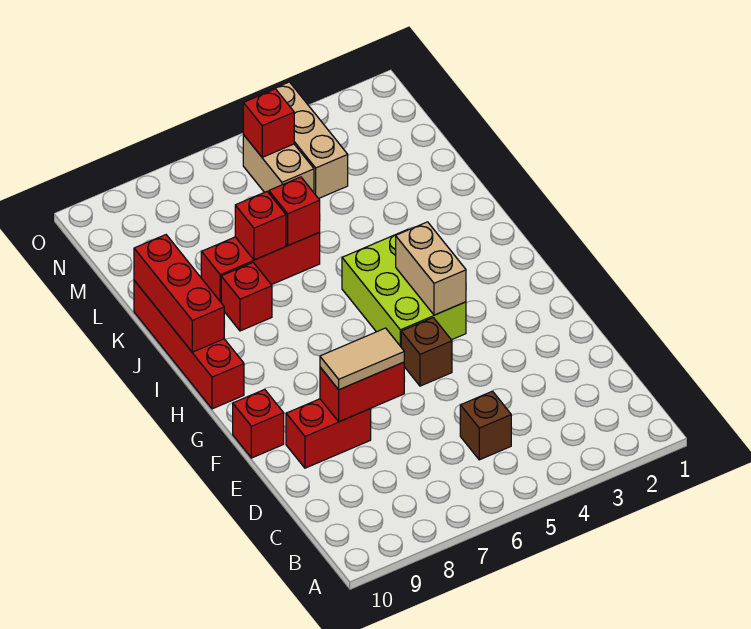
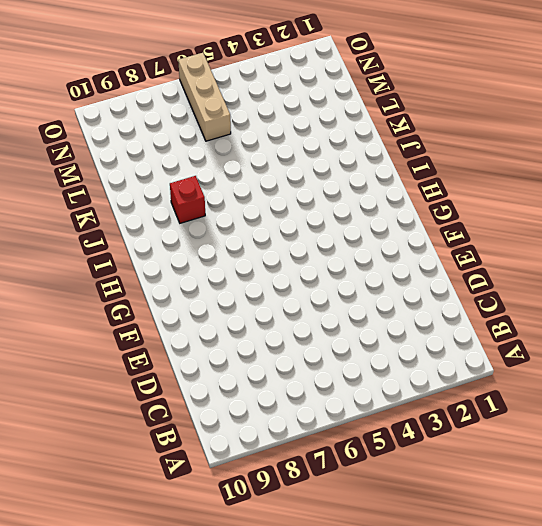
tan brick M6:O6 level 1 -> tan brick M4:O4 level 1
none -> brown brick C5 level 1
none -> red brick E8:E9 level 1
none -> brown brick F5 level 1

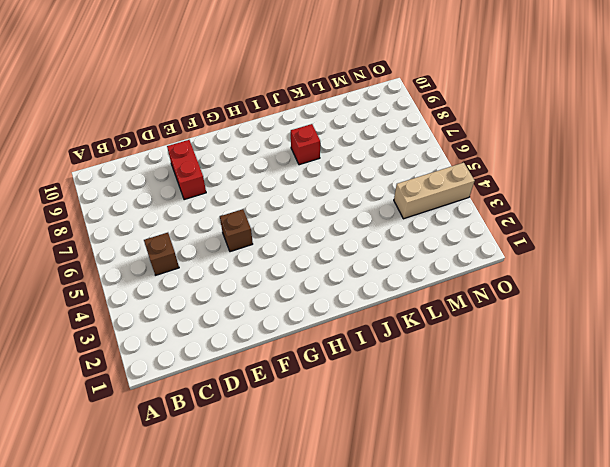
none -> red brick F10 level 1
none -> lime brick G4:I5 level 1
none -> red brick H10:K10 level 1

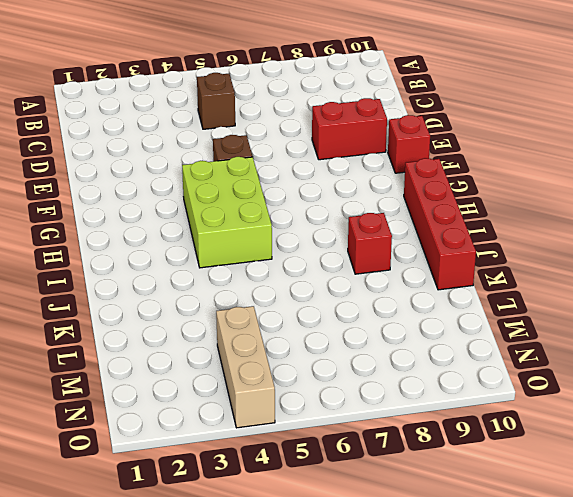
none -> red brick K6:K8 level 1
none -> tan brick M5:N5 level 1
none -> red brick E7:E8 level 2

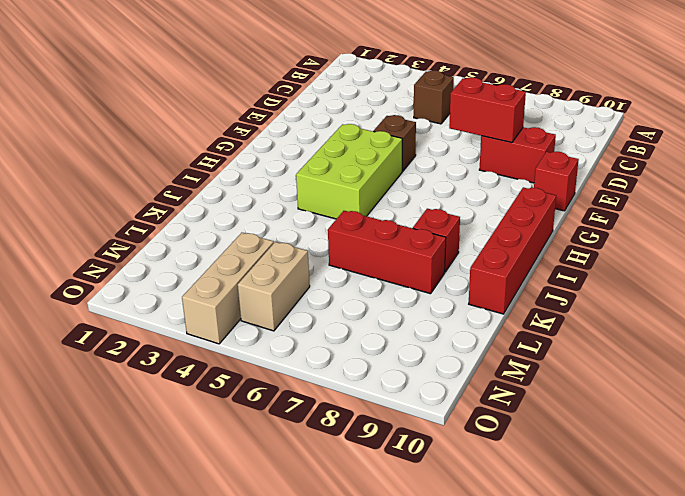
none -> tan brick G4:H4 level 2
none -> red brick I10:K10 level 2
none -> red brick K6 level 2

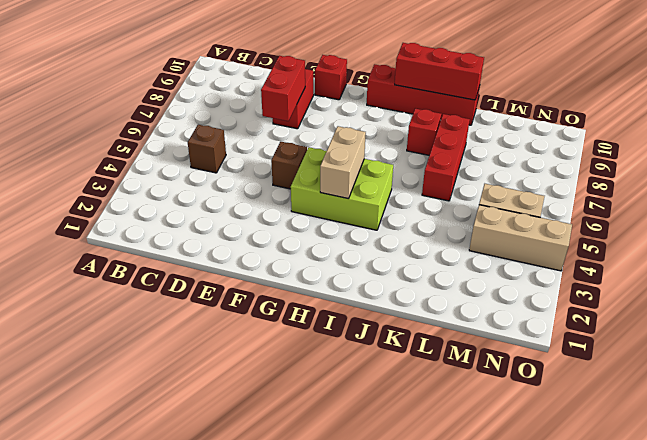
tan brick H4:H5 level 2 -> tan brick G4:H4 level 2
none -> red brick K6 level 2
none -> red brick K7 level 2
none -> red brick N5 level 2

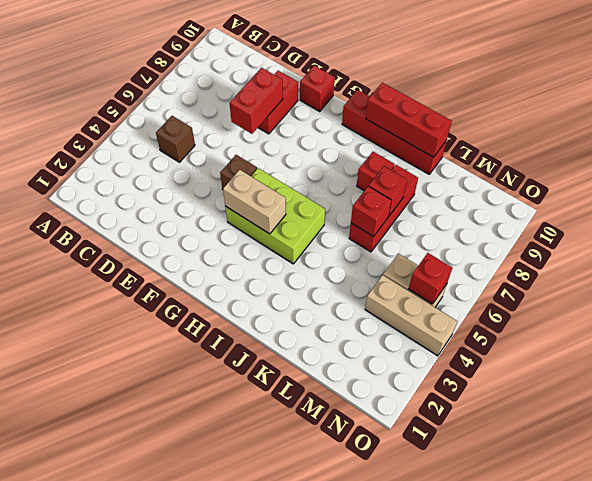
none -> tan tile E7:E8 level 3

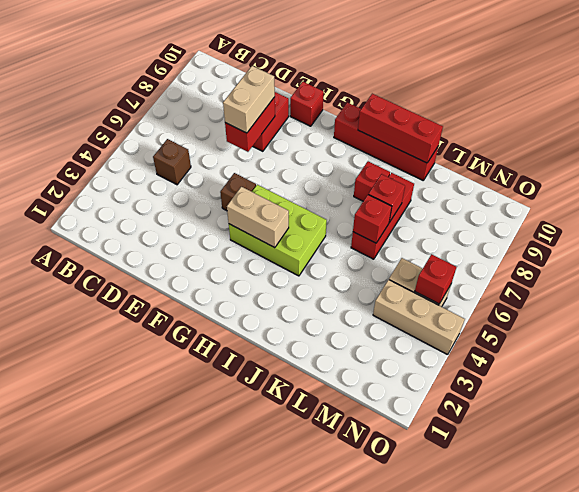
tan brick E7:E8 level 3 -> tan tile E7:E8 level 3

